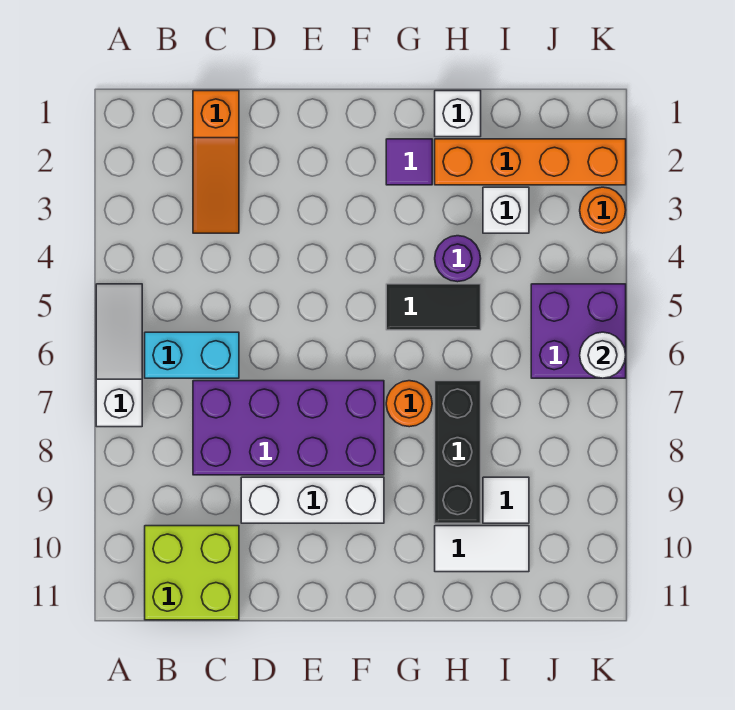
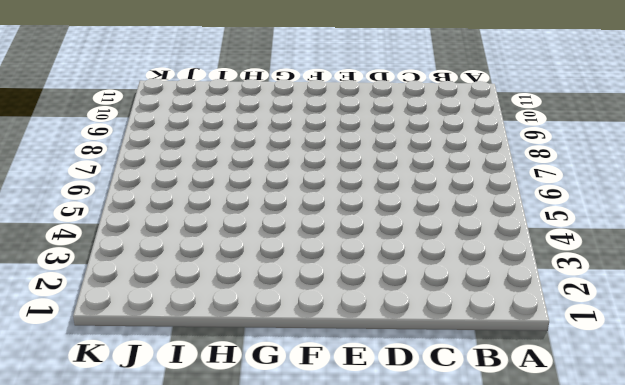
none -> white slope A5:A7 level 1 top 7
none -> cyan brick B6:C6 level 1
none -> lime brick B10:C11 level 1

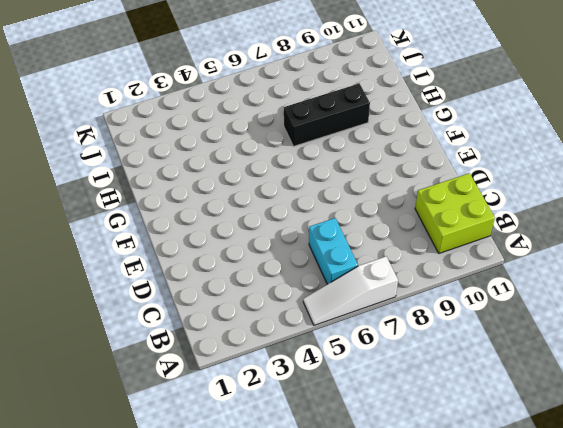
none -> orange slope C1:C3 level 1 top 1
none -> purple brick C7:F8 level 1
none -> white brick D9:F9 level 1

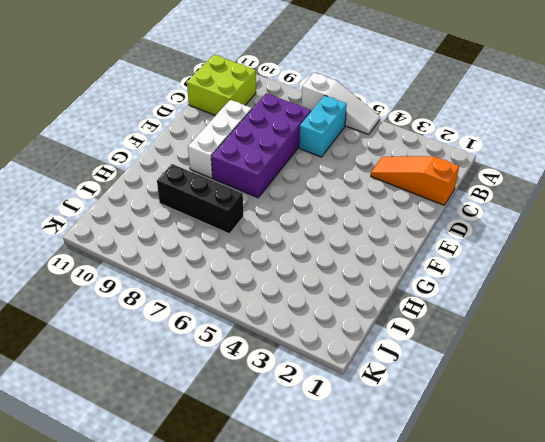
none -> purple tile G2 level 1
none -> black tile G5:H5 level 1
none -> orange round brick G7 level 1

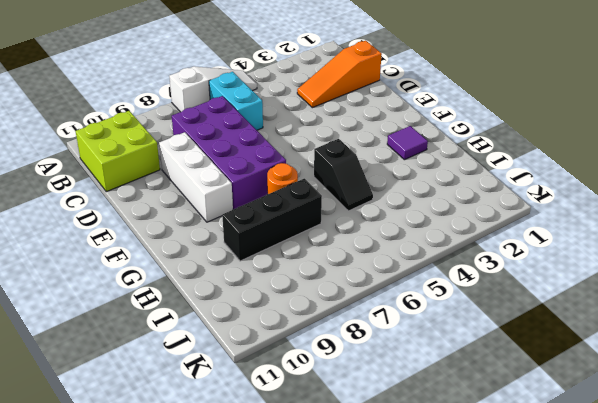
black slope G5:H5 level 1 top G -> black tile G5:H5 level 1
none -> white brick H1 level 1
none -> orange brick H2:K2 level 1
none -> purple round brick H4 level 1

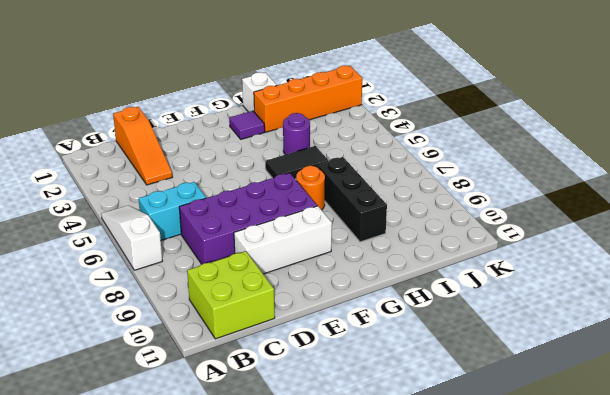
none -> white tile H10:I10 level 1
none -> white brick I3 level 1
none -> white tile I9 level 1

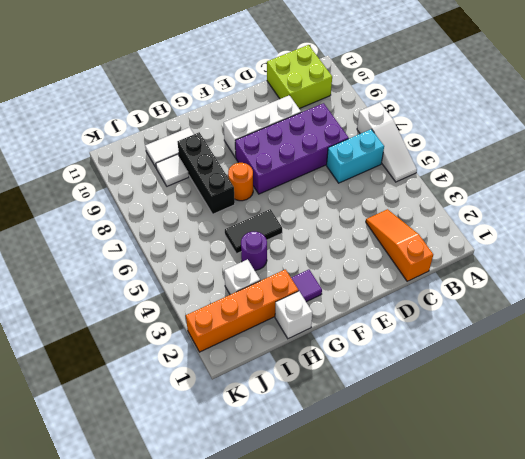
none -> purple brick J5:K6 level 1
none -> orange round brick K3 level 1
none -> white round brick K6 level 2

